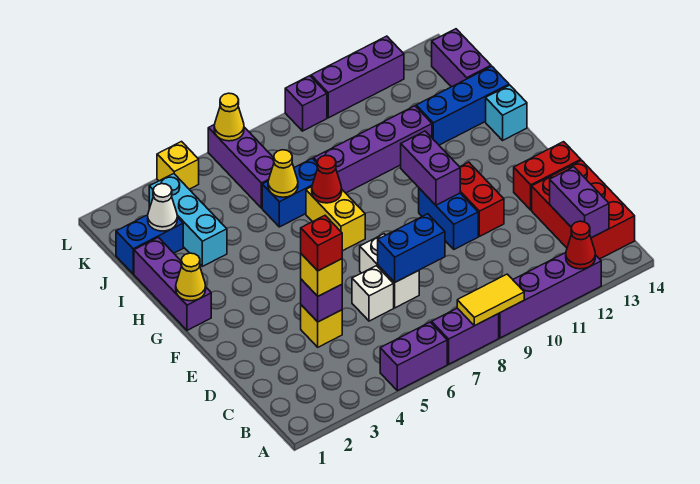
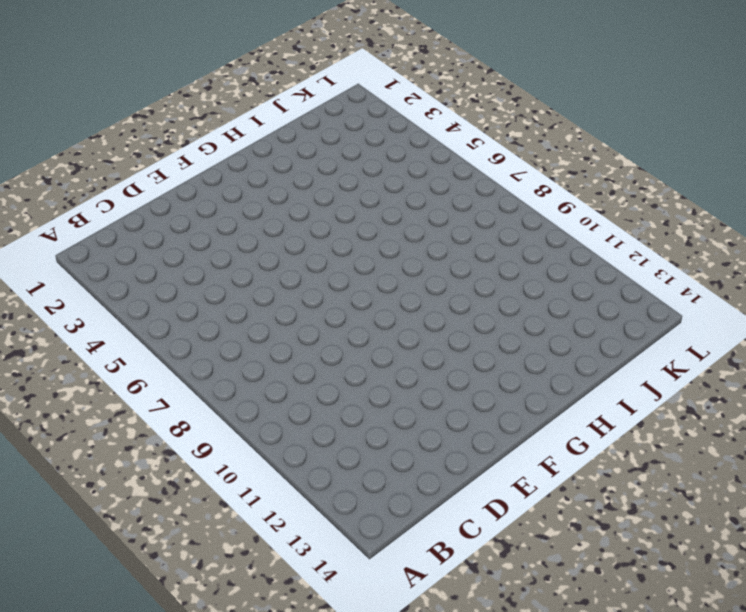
none -> purple brick A5:A6 level 1
none -> purple brick A7:A8 level 1
none -> purple brick A9:A12 level 1
none -> red brick B13:D14 level 1

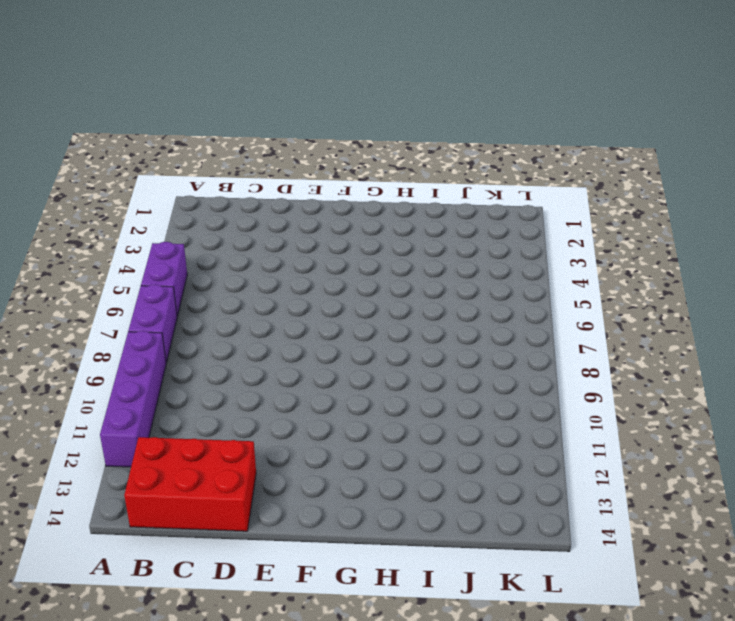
none -> yellow brick D4 level 1
none -> white brick D6 level 1
none -> white brick D7:E7 level 1
none -> blue brick E10:F10 level 1

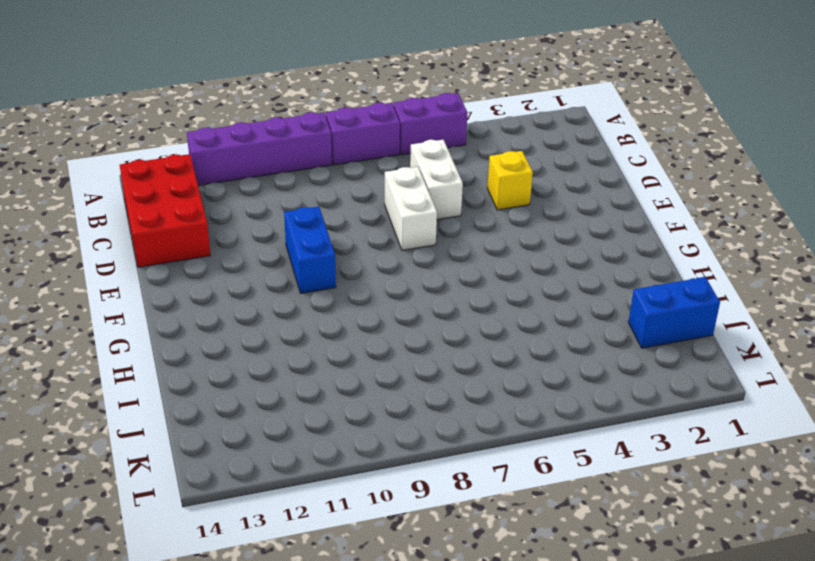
white brick C6:D6 level 1 -> white brick D6 level 1
none -> red brick E11:F11 level 1
none -> red brick E13:E14 level 1
none -> purple brick G1:I1 level 1
none -> yellow brick G7:H7 level 1

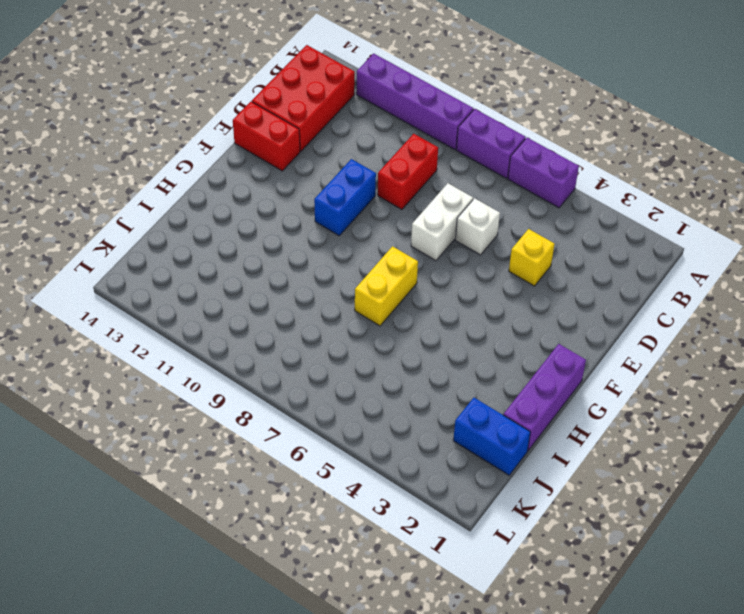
red brick C9:D9 level 1 -> red brick E11:F11 level 1
none -> cyan brick H14 level 1
none -> cyan brick I3:K3 level 1
none -> blue brick I6:I7 level 1
none -> purple brick I8:I11 level 1

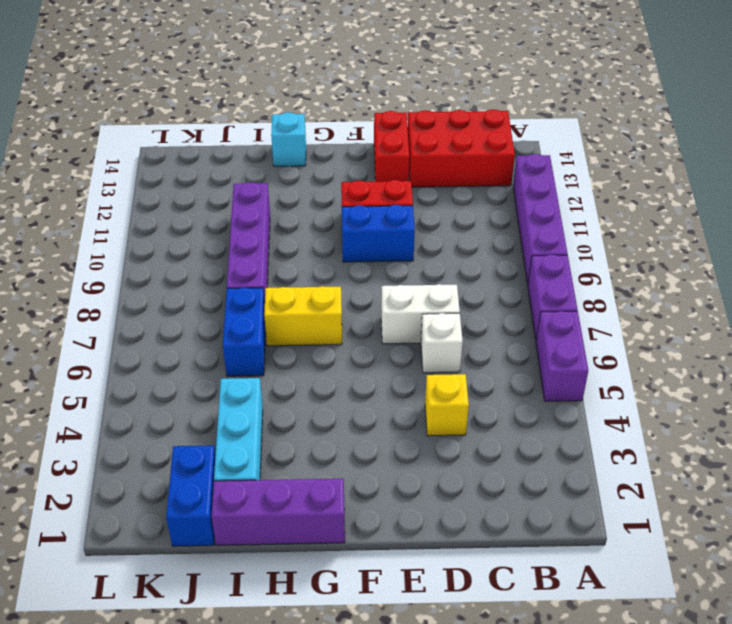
cyan brick I2:I4 level 1 -> cyan brick I3:K3 level 1
none -> blue brick I12:I14 level 1
none -> purple brick J6:L6 level 1
none -> purple brick J14:K14 level 1
none -> yellow brick L4 level 1

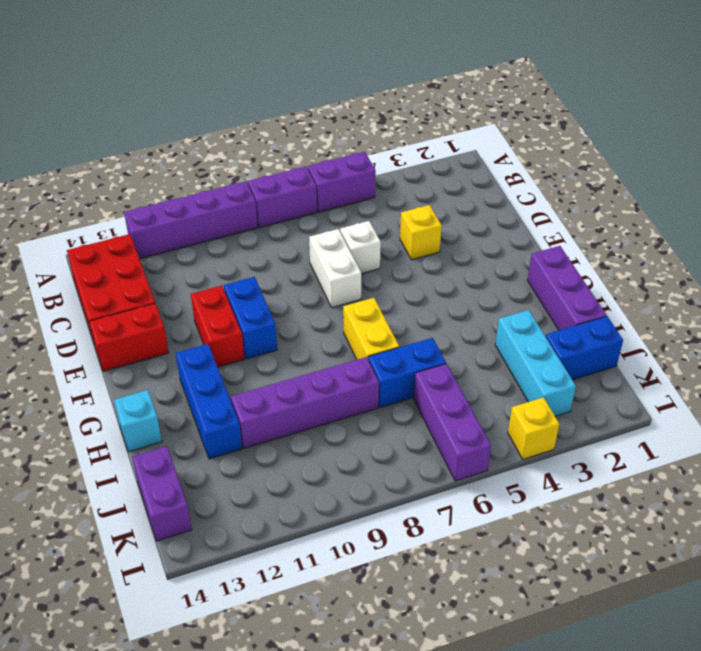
blue brick G12:I12 level 1 -> blue brick I12:I14 level 1
none -> purple brick L9 level 1
none -> purple brick L10:L12 level 1
none -> yellow tile A8:A9 level 2
none -> red cone A12 level 2

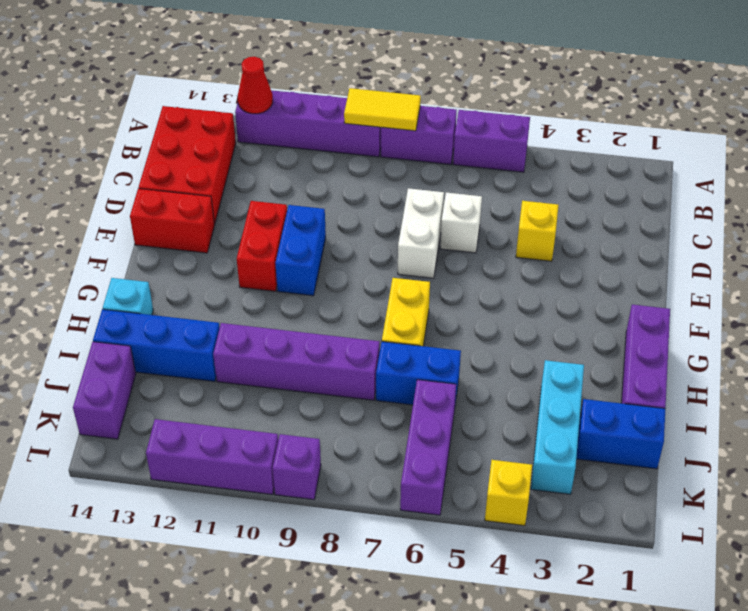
none -> purple brick B13:C13 level 2
none -> purple brick D4 level 2
none -> blue brick D7:D8 level 2
none -> purple brick F10:G10 level 2

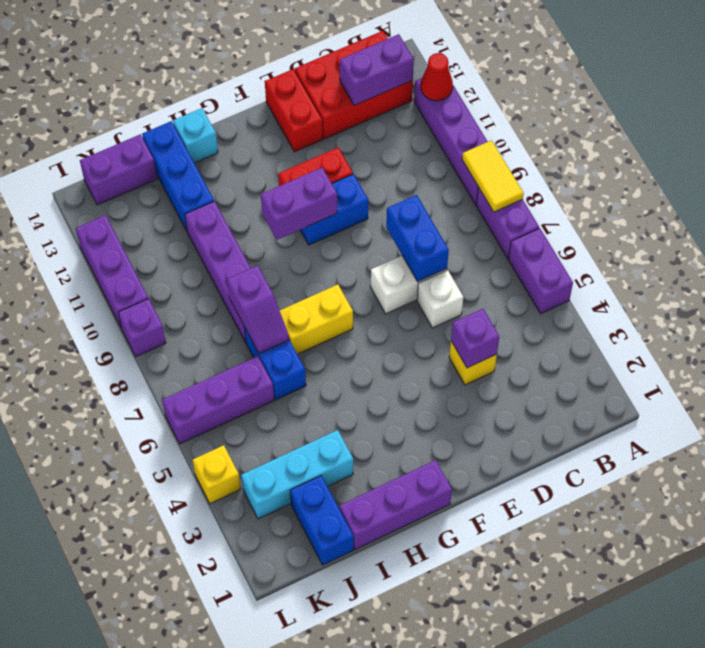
purple slope I7:I8 level 2 top 8 -> none
none -> yellow cone G1 level 2
none -> red cone H7 level 2
none -> yellow cone I6 level 2
none -> white cone J2 level 2

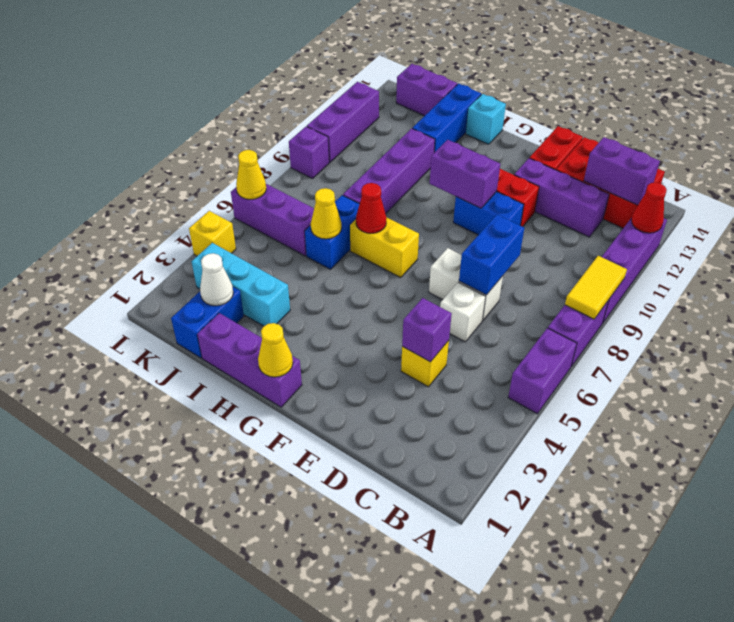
purple brick C12:E12 level 1 -> none
none -> yellow brick D4 level 3
none -> red brick D4 level 4

